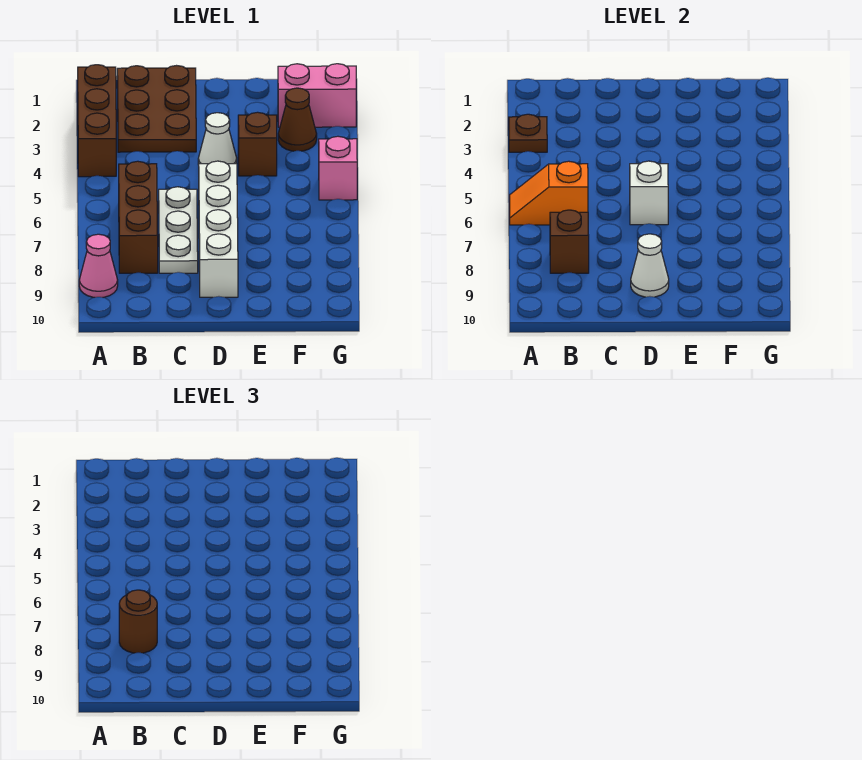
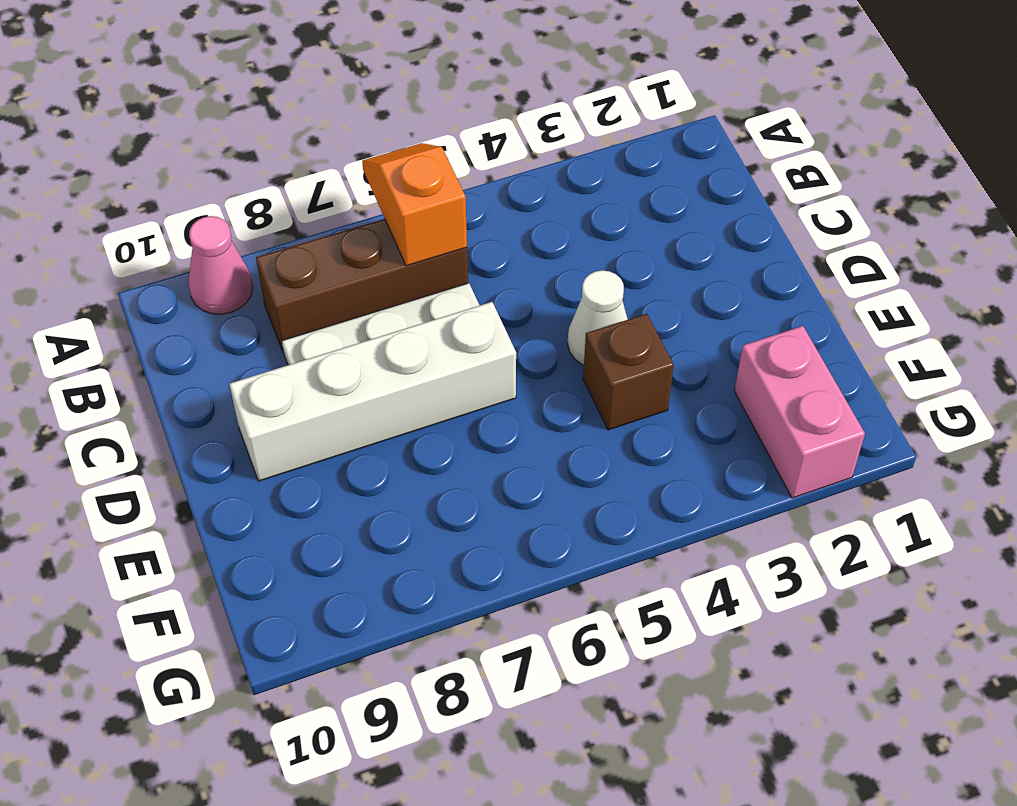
none -> brown brick A2:A4 level 1
none -> brown plate B1:C3 level 1
none -> brown cone F3 level 1

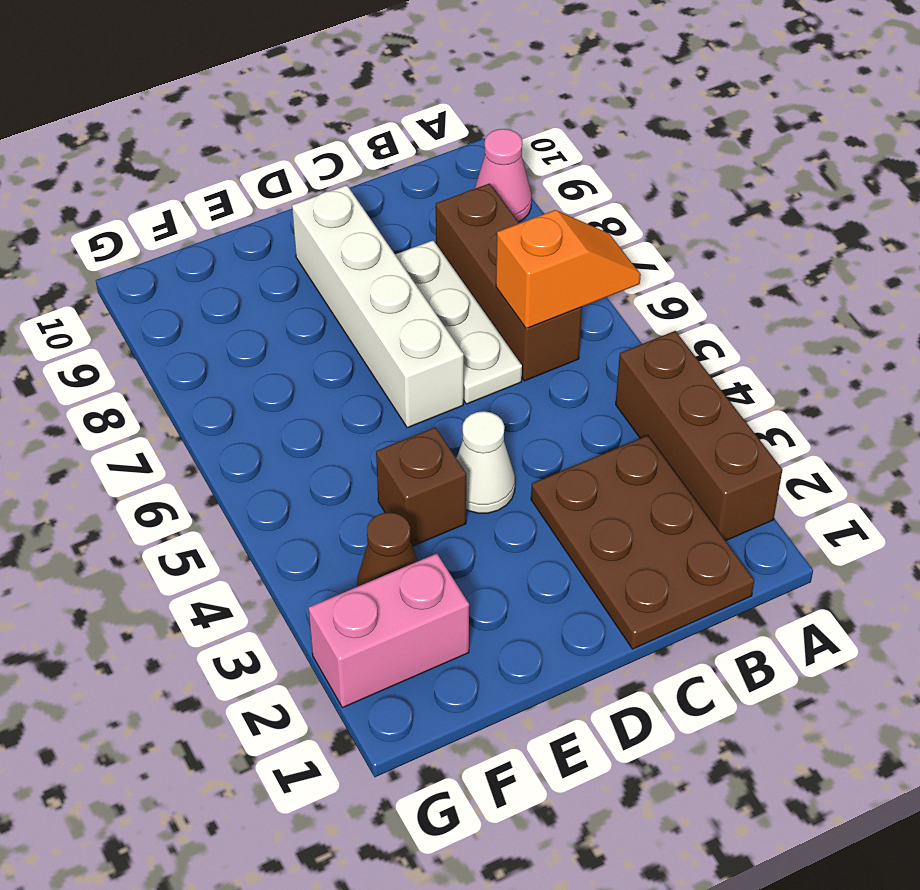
none -> pink brick G5 level 1
none -> brown plate A3 level 2
none -> brown brick B8 level 2

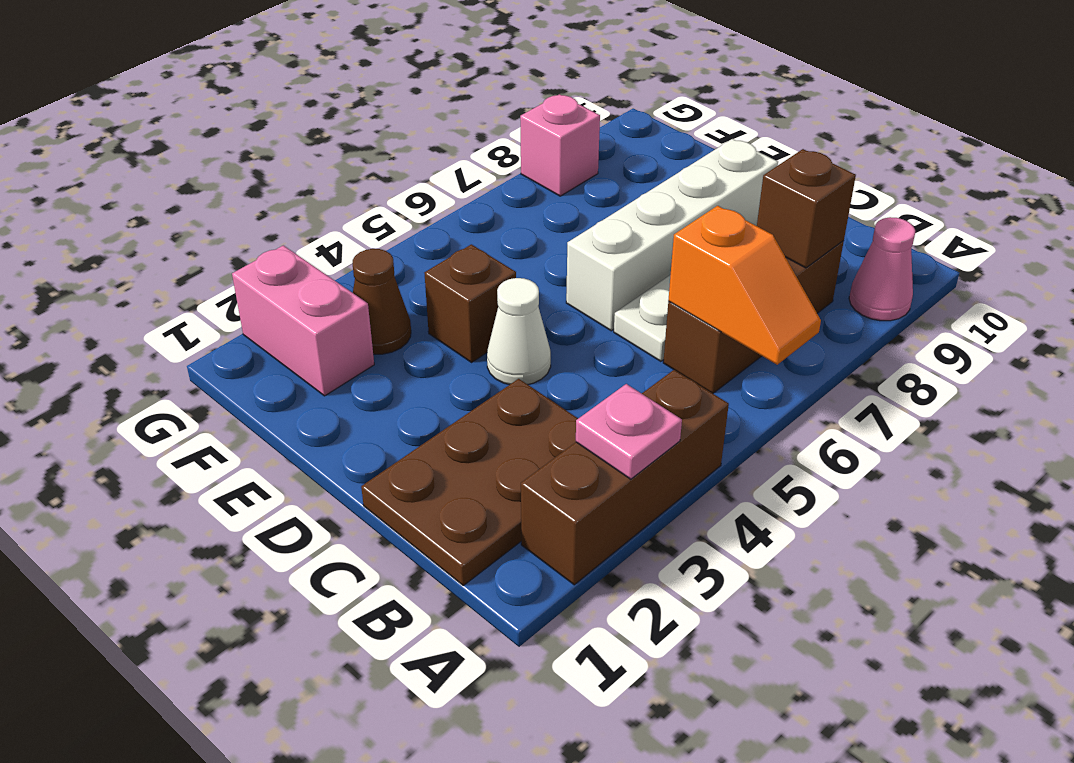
pink plate A3 level 2 -> brown plate A3 level 2
pink brick G8 level 1 -> pink brick G5 level 1
none -> white brick D6 level 2
none -> white cone D9 level 2
none -> brown round brick B8 level 3

